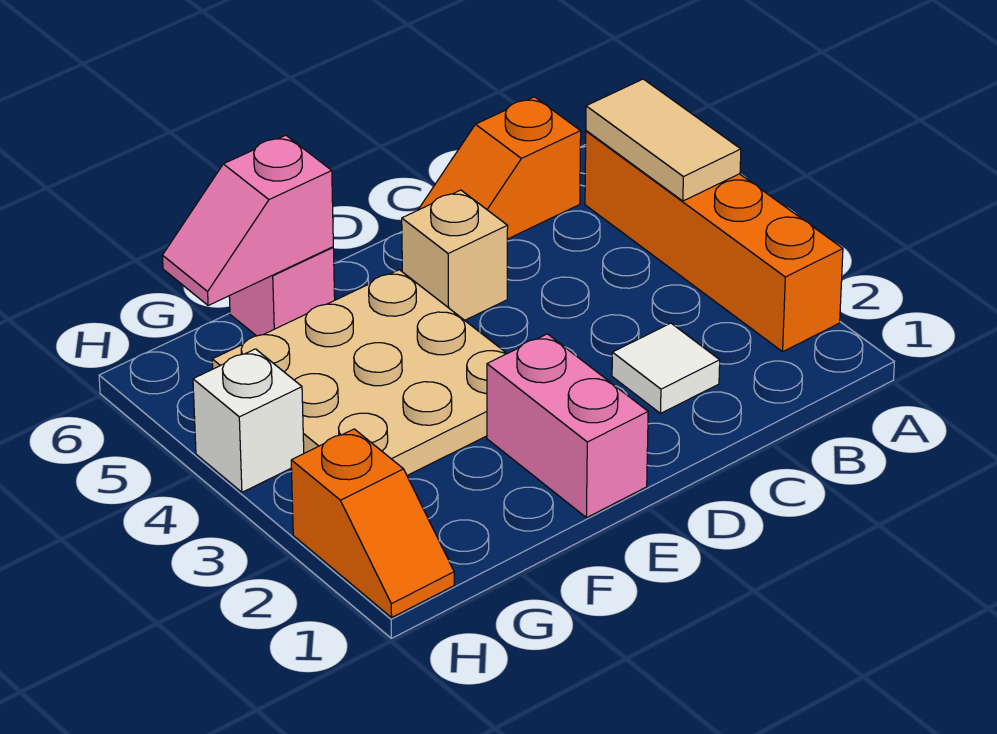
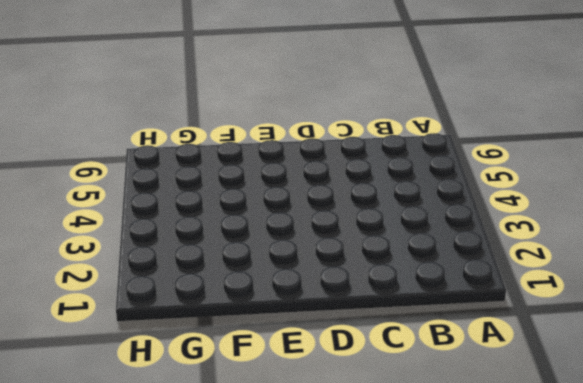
none -> orange brick A2:A5 level 1
none -> orange slope B6:C6 level 1 top B

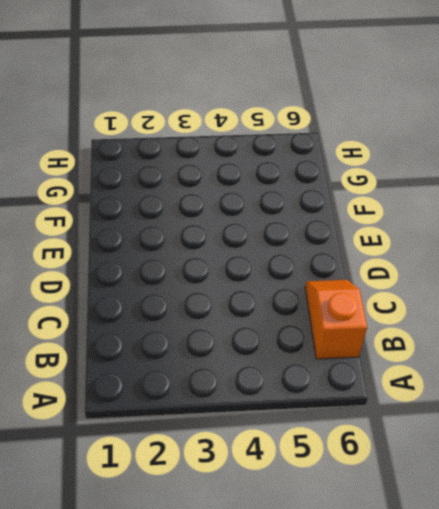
none -> orange brick A2:A5 level 1
none -> white tile C2 level 1

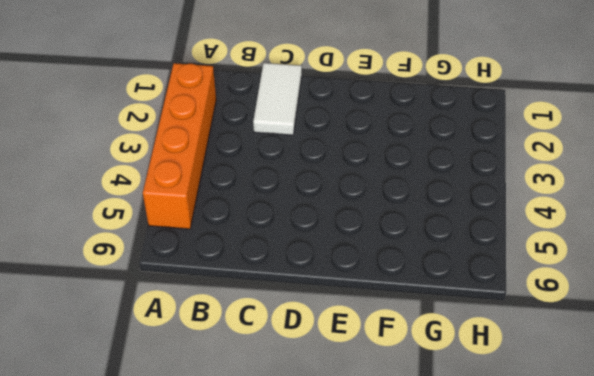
white tile C1:C2 level 1 -> white tile C2 level 1
none -> orange slope B6:C6 level 1 top B
none -> tan brick D5 level 1

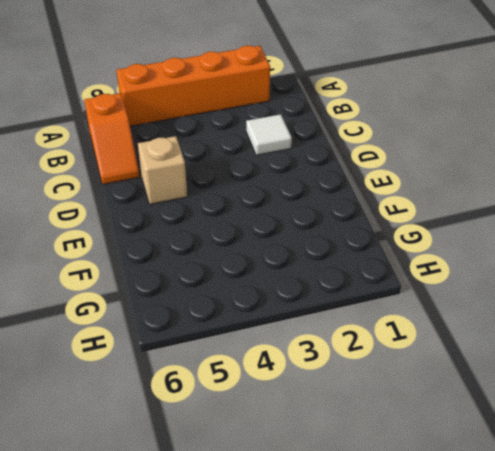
none -> pink brick E1:E2 level 1
none -> tan plate E3:G5 level 1

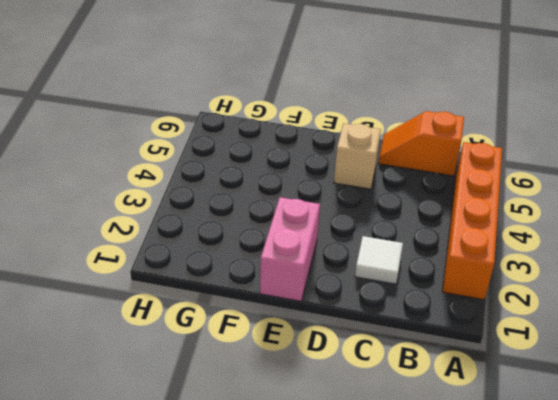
none -> tan plate E3:G5 level 1
none -> pink brick F6 level 1

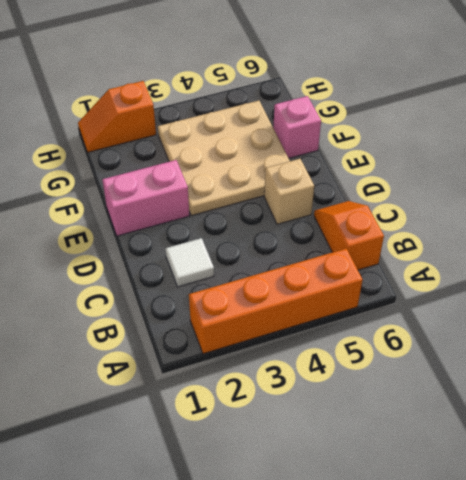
none -> white brick H4 level 1
none -> tan tile A4:A5 level 2

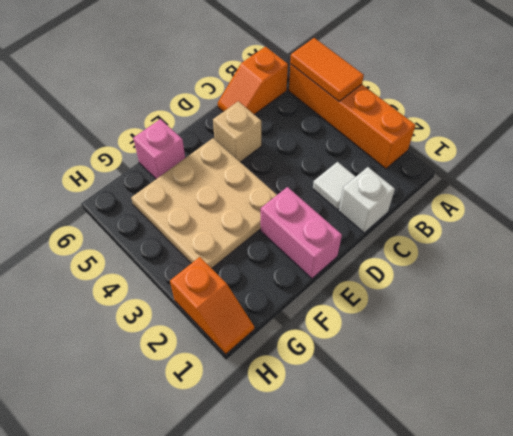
orange tile A4:A5 level 2 -> tan tile A4:A5 level 2
white brick C1 level 1 -> white brick H4 level 1
none -> pink slope F6:G6 level 2 top F

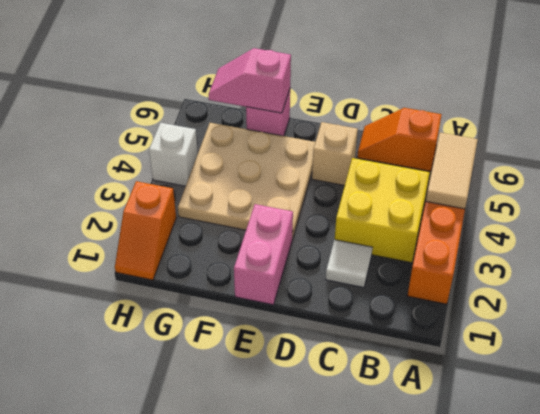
yellow brick B3:C4 level 1 -> none

